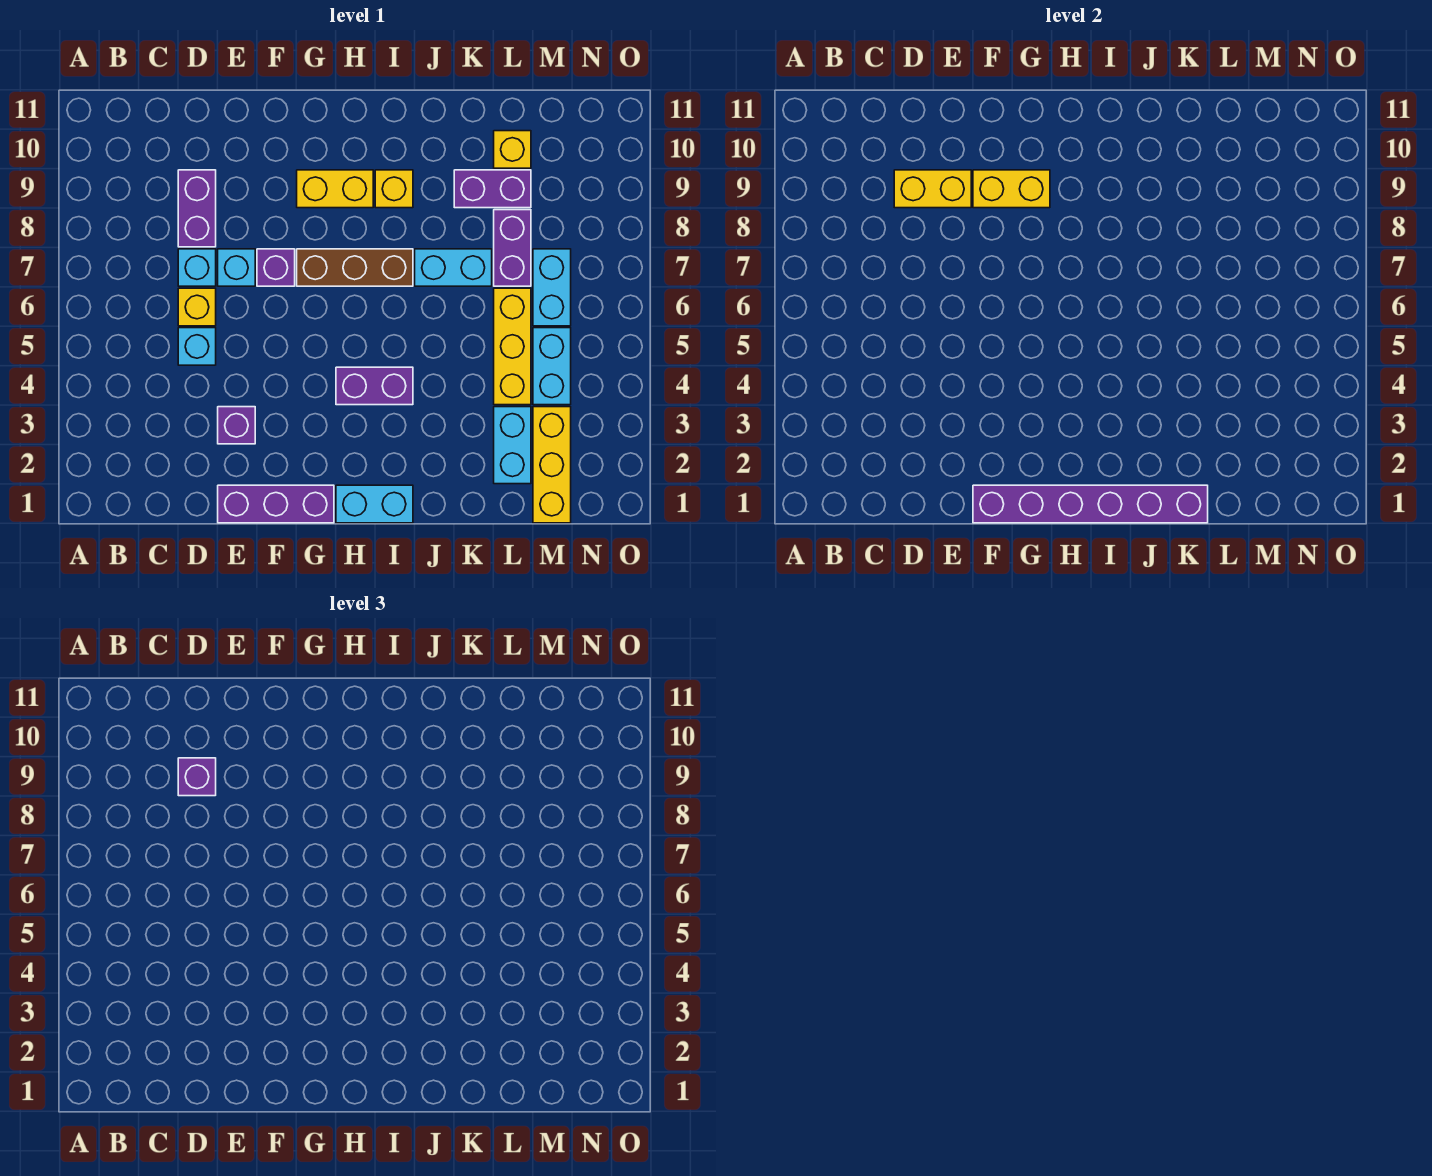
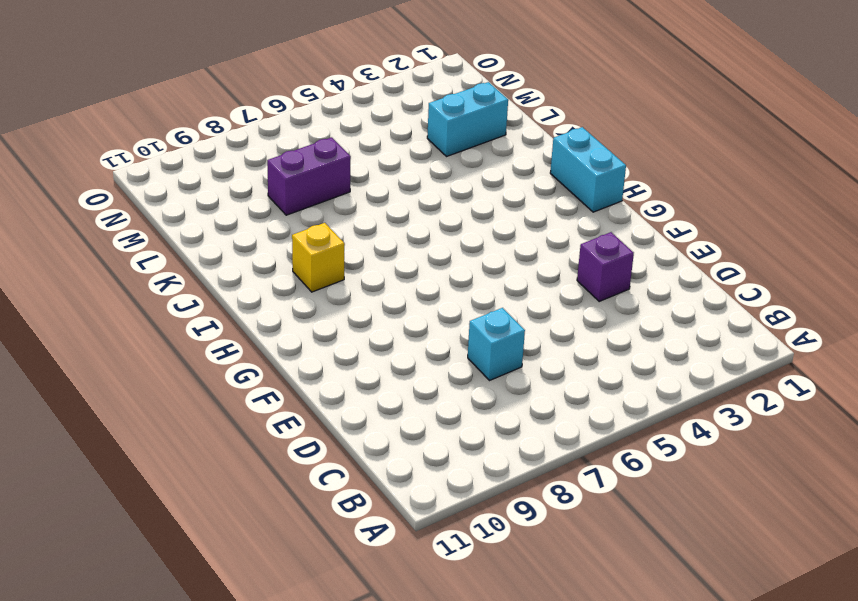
none -> cyan brick D5 level 1
none -> yellow brick D6 level 1
none -> purple brick D8:D9 level 1

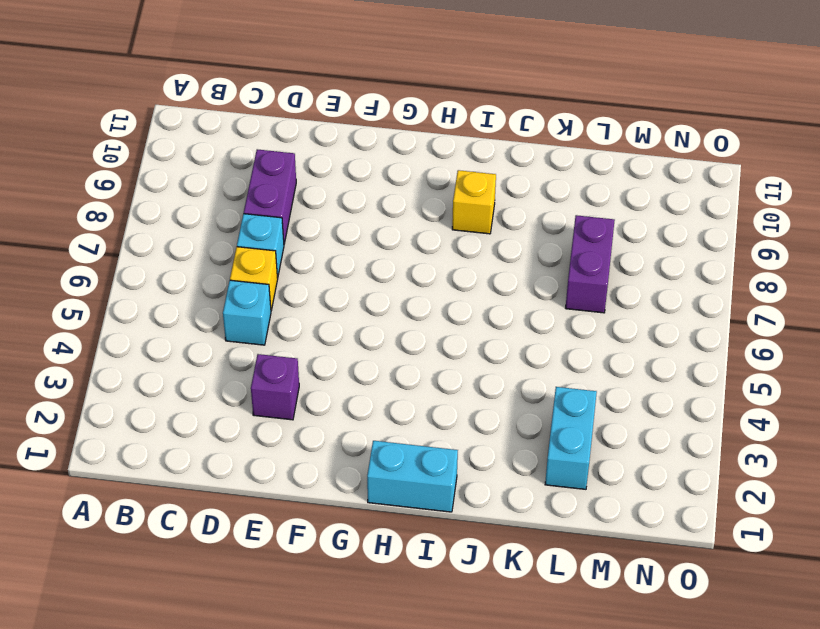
none -> purple brick E1:G1 level 1
none -> cyan brick E7 level 1
none -> purple brick F7 level 1

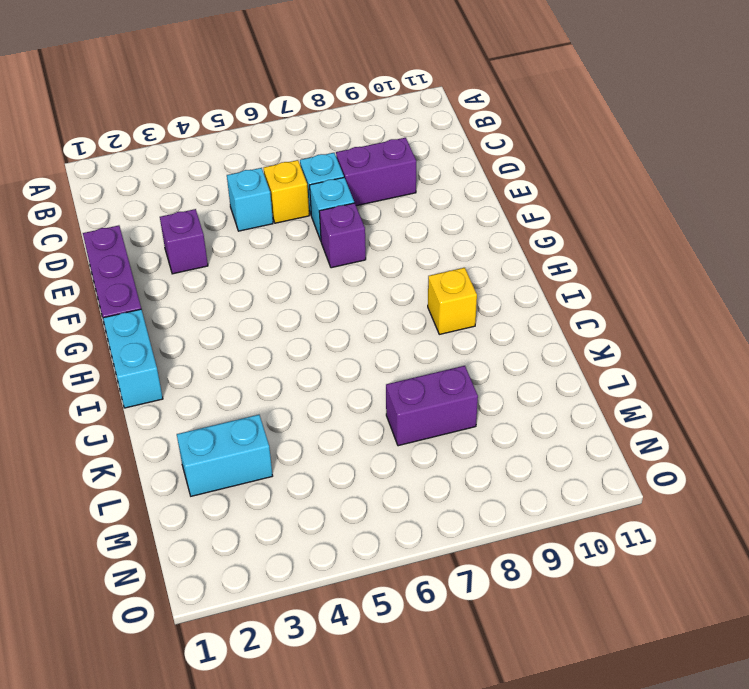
none -> brown brick G7:I7 level 1
none -> yellow brick G9:H9 level 1
none -> purple brick H4:I4 level 1

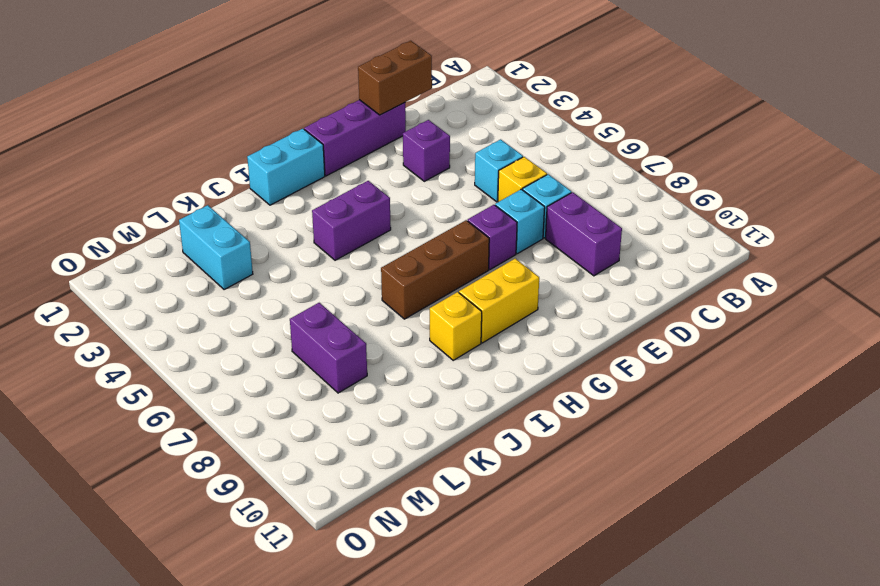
brown brick D1:E1 level 2 -> none
none -> cyan brick J7:K7 level 1
none -> purple brick K9:L9 level 1
none -> yellow brick L4:L6 level 1

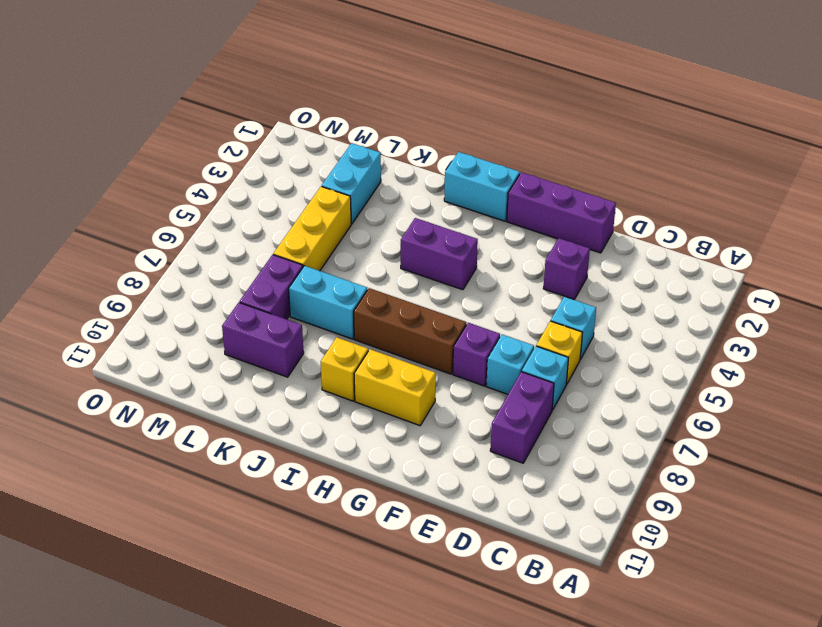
none -> yellow brick L10 level 1
none -> yellow brick M1:M3 level 1
none -> cyan brick M4:M5 level 1

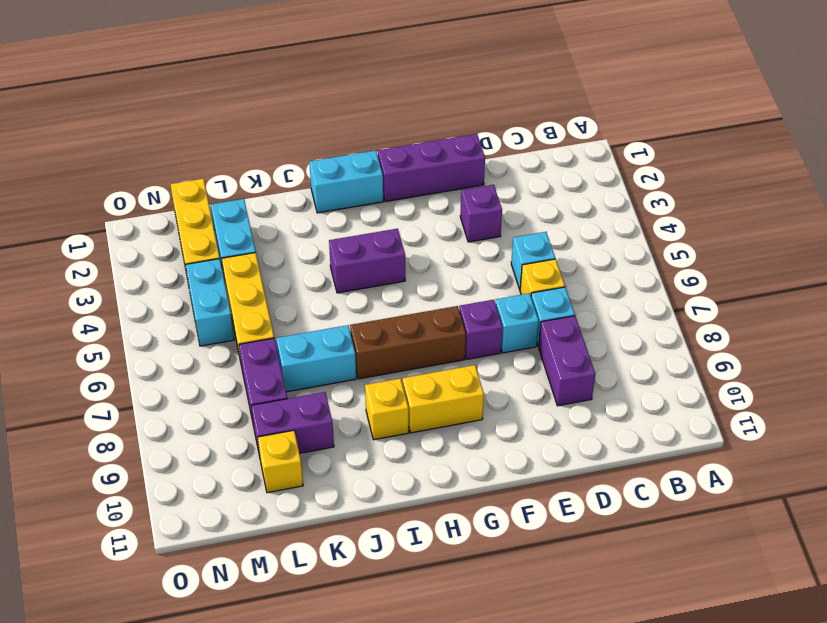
none -> cyan brick M6:M7 level 1
none -> yellow brick D9:E9 level 2
none -> purple brick F1:K1 level 2

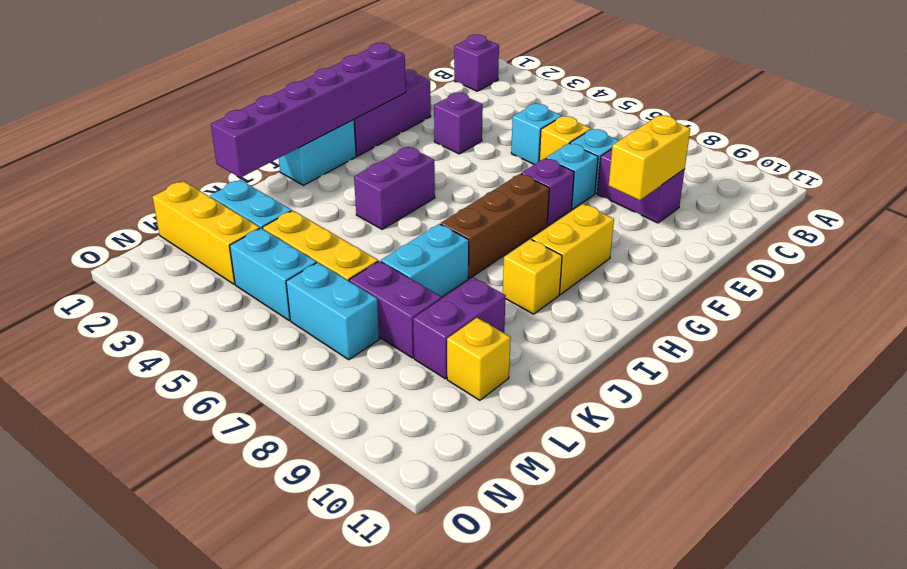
purple brick B1 level 1 -> purple brick D9 level 3
none -> yellow brick F9:G9 level 2

